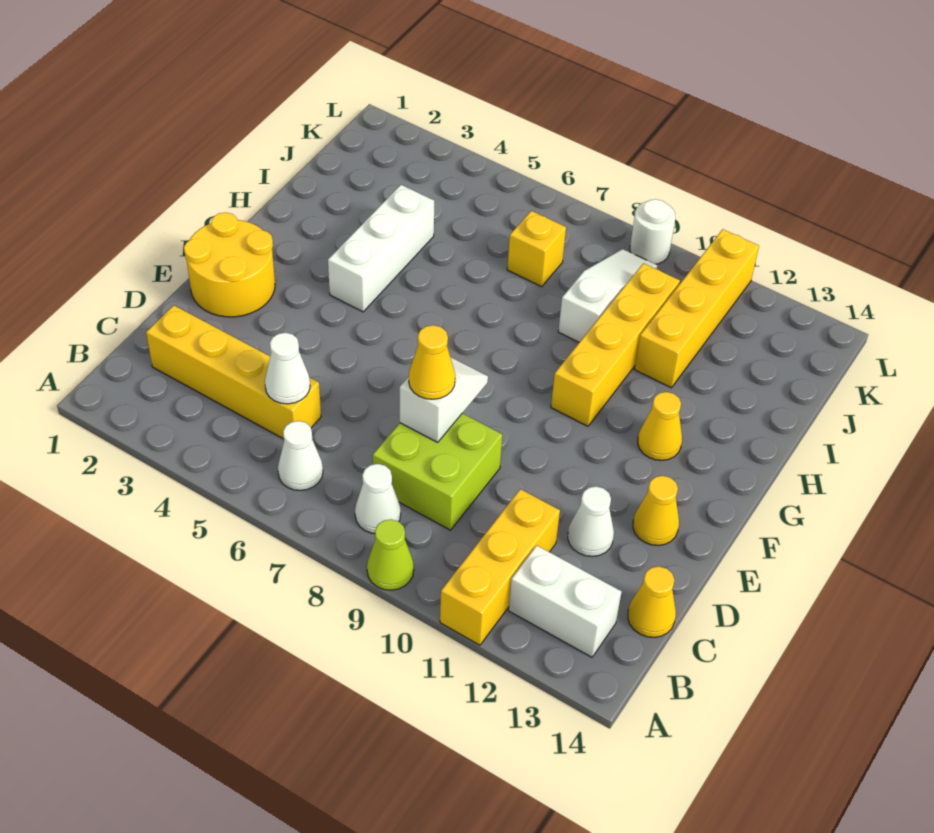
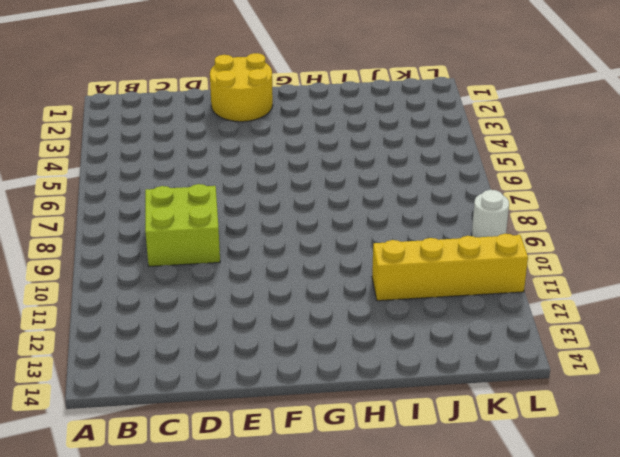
none -> lime cone A9 level 1
none -> yellow brick A11:C11 level 1
none -> white cone B6 level 1

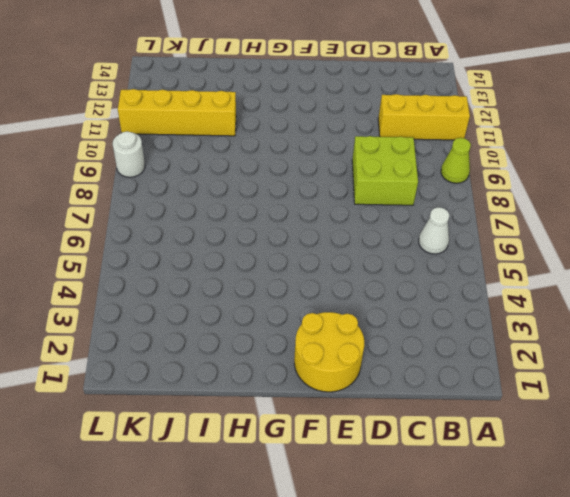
none -> white cone B8 level 1
none -> white brick B12:B13 level 1
none -> yellow brick C2:C5 level 1

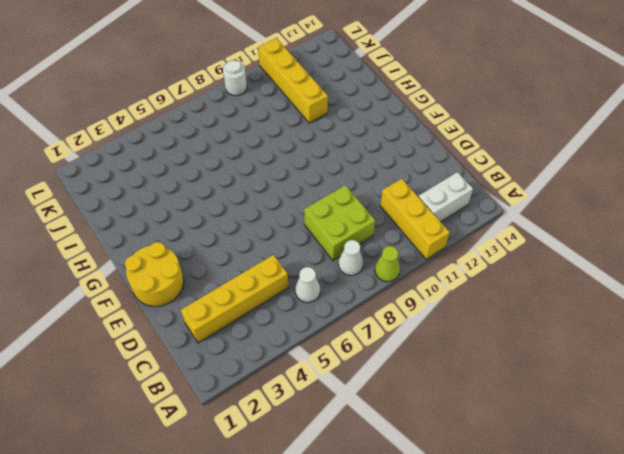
none -> yellow cone C14 level 1
none -> white cone D12 level 1
none -> yellow cone E13 level 1

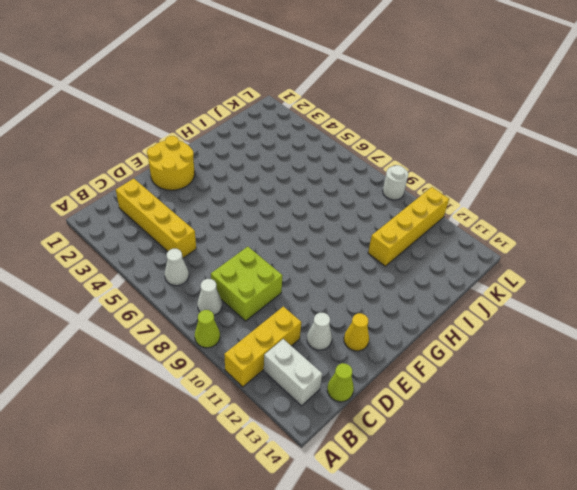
lime cone C14 level 1 -> yellow cone C14 level 1
none -> white brick G4:I4 level 1
none -> yellow brick G10:J10 level 1
none -> yellow cone G12 level 1

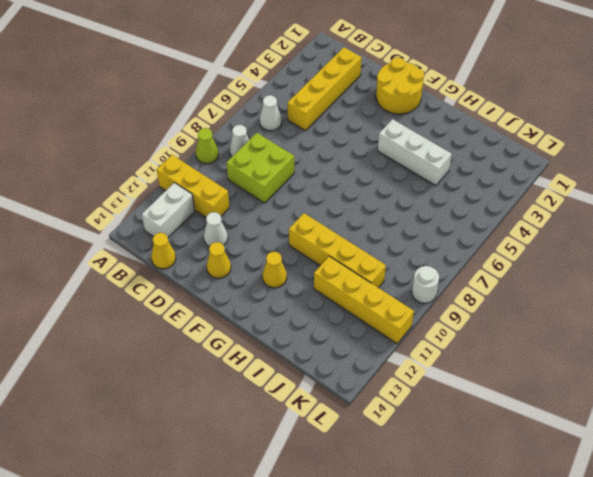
none -> white slope I9:K9 level 1 top I
none -> yellow brick J7 level 1
none -> white cone C5 level 2

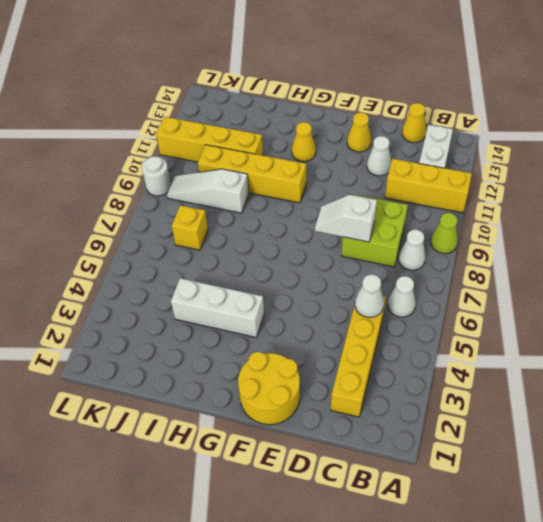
none -> yellow cone D8 level 3

